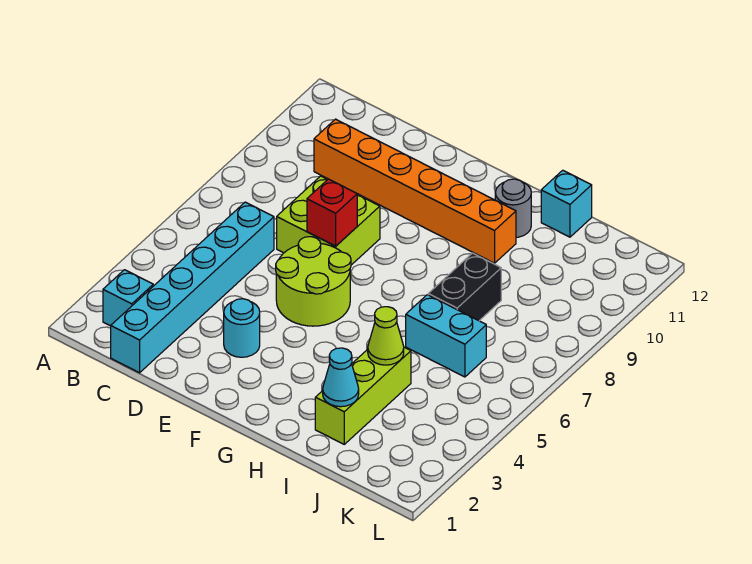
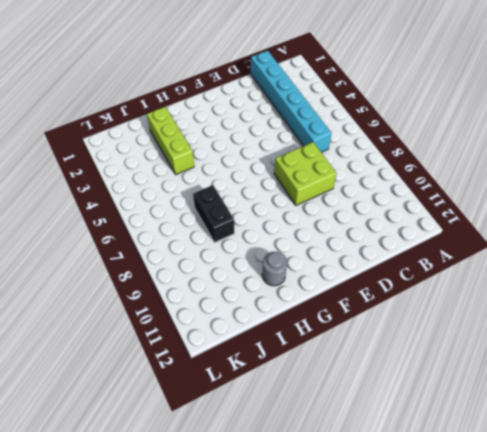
none -> cyan brick B2 level 1
none -> orange brick C10:H10 level 1
none -> cyan round brick E3 level 1

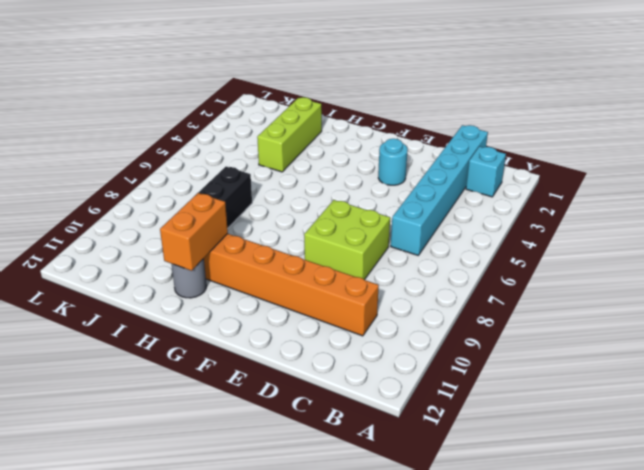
orange brick H10:H11 level 2 -> none
none -> lime round brick E5:F6 level 1
none -> cyan brick I6:J6 level 1
none -> cyan brick I12 level 1

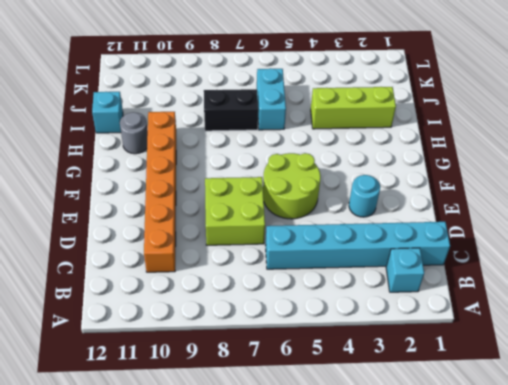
none -> red brick E7 level 2
none -> cyan cone I2 level 2
none -> lime cone I4 level 2

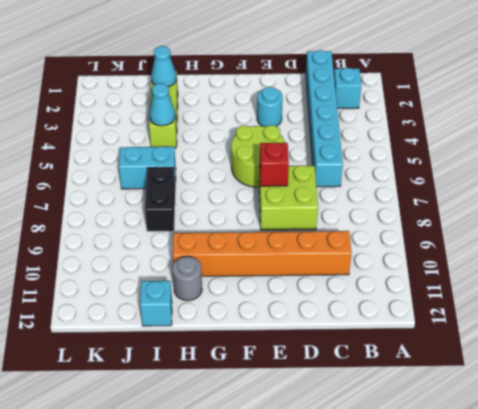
cyan cone I4 level 2 -> lime cone I4 level 2

